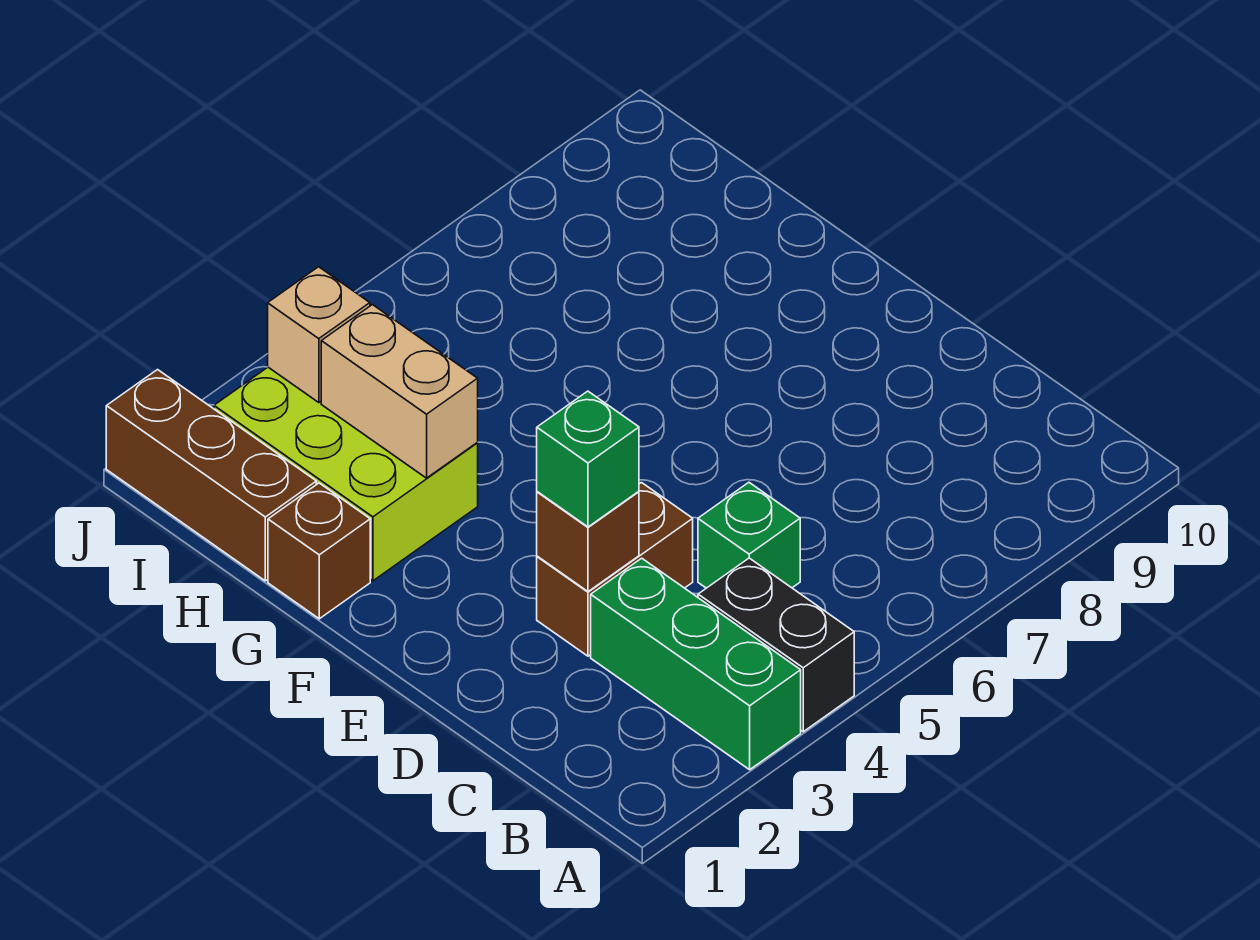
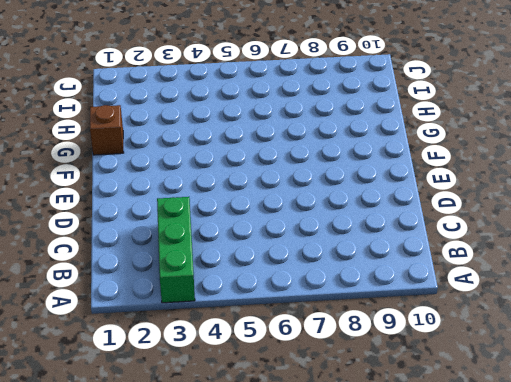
none -> black brick A4:B4 level 1
none -> green brick C5 level 1

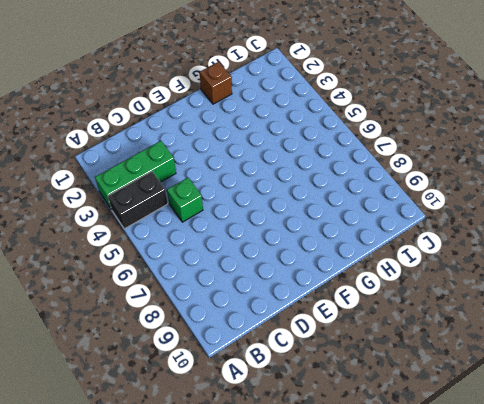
none -> brown brick D3:D4 level 1
none -> lime brick G2:I3 level 1

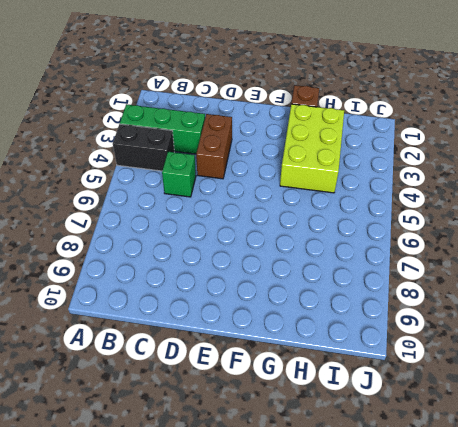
lime brick G2:H4 level 1 -> lime brick G2:I3 level 1
none -> brown brick H1:J1 level 1
none -> brown brick D3 level 2

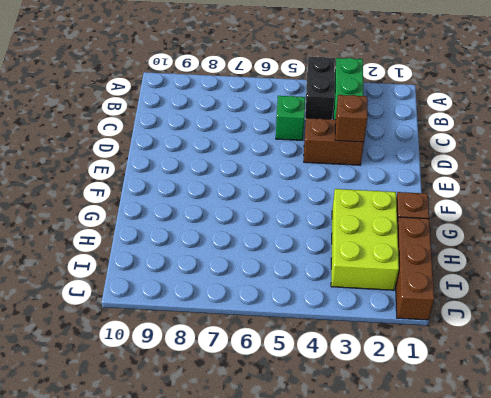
none -> tan brick G3:H3 level 2
none -> tan brick I3 level 2

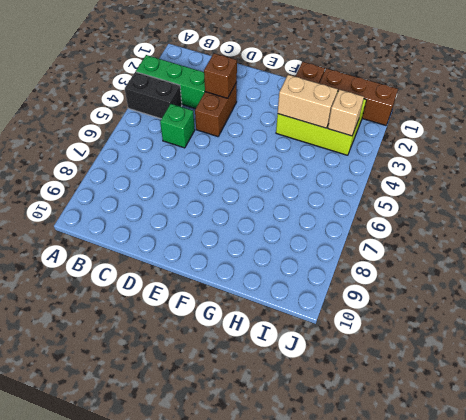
none -> green brick D3 level 3

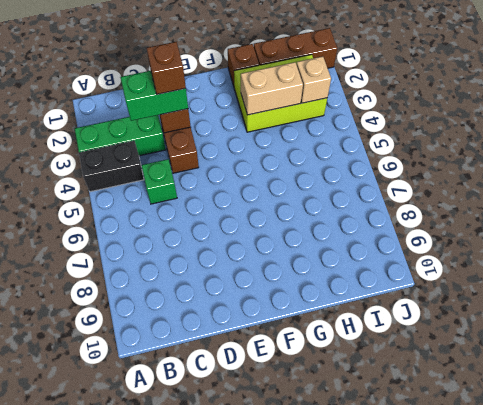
green brick C3:D3 level 3 -> green brick D3 level 3
brown brick D3 level 4 -> none

